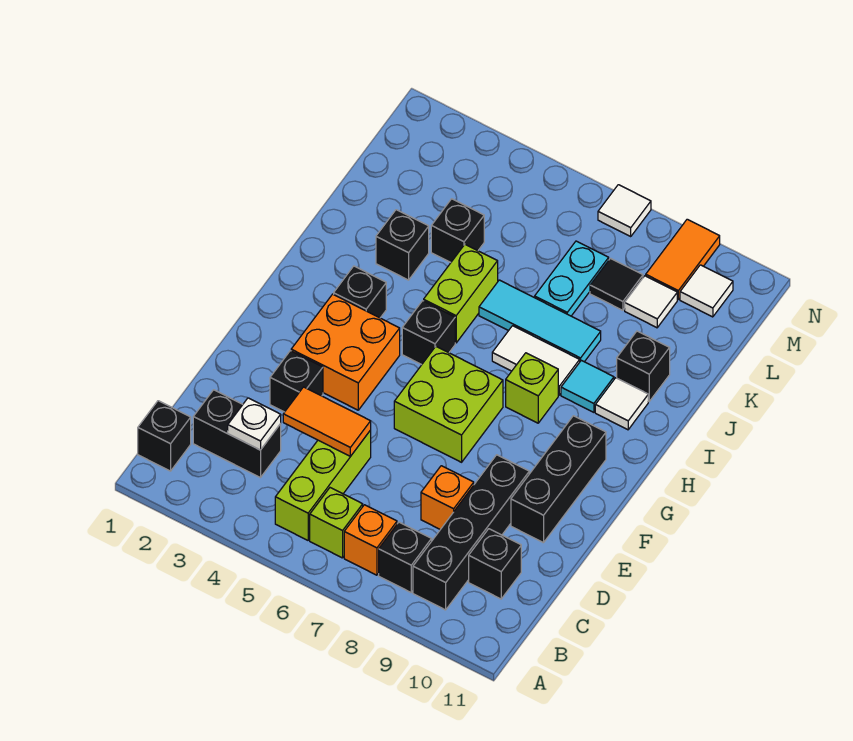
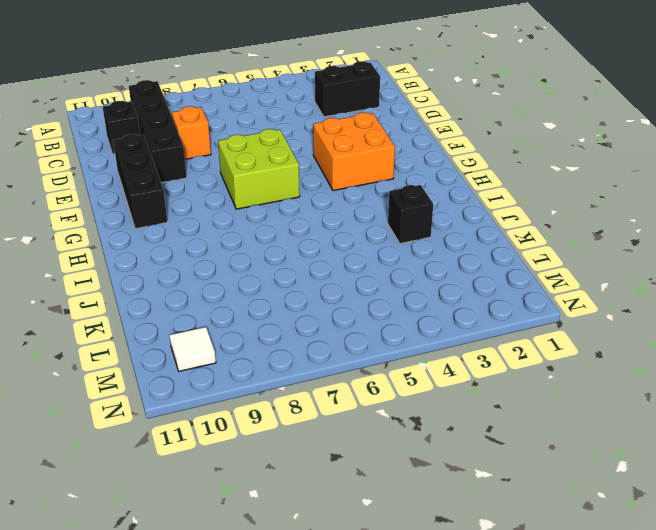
none -> black brick B1 level 1
none -> lime brick B5:D5 level 1
none -> lime brick B6 level 1
none -> orange brick B7 level 1

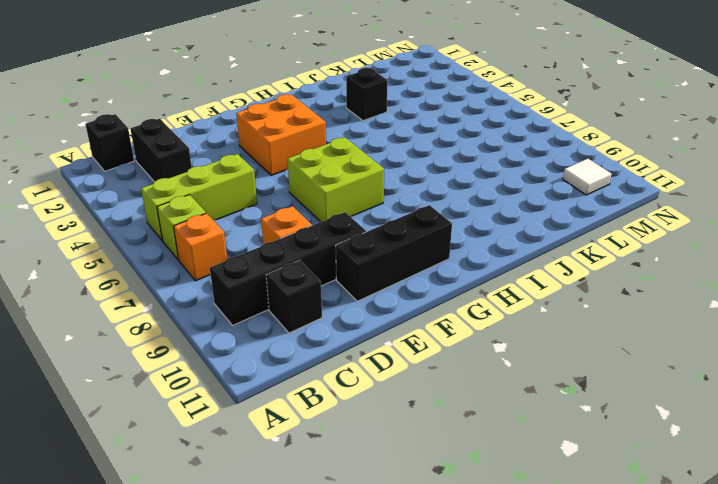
none -> black brick B8 level 1
none -> black brick E3 level 1
none -> black brick H3 level 1
none -> black brick H5 level 1

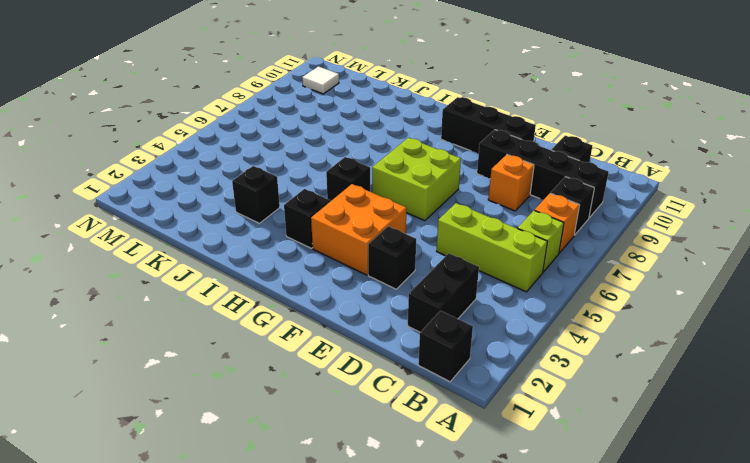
none -> lime brick H8 level 1
none -> lime brick I5:J5 level 1
none -> white tile I7:I8 level 1
none -> cyan tile I9 level 1

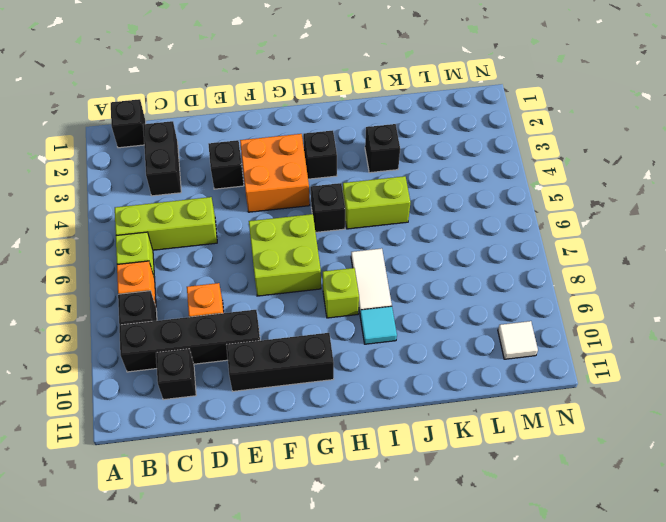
none -> white tile I10 level 1
none -> cyan tile J6:J8 level 1
none -> black brick J10 level 1
none -> black brick K4 level 1

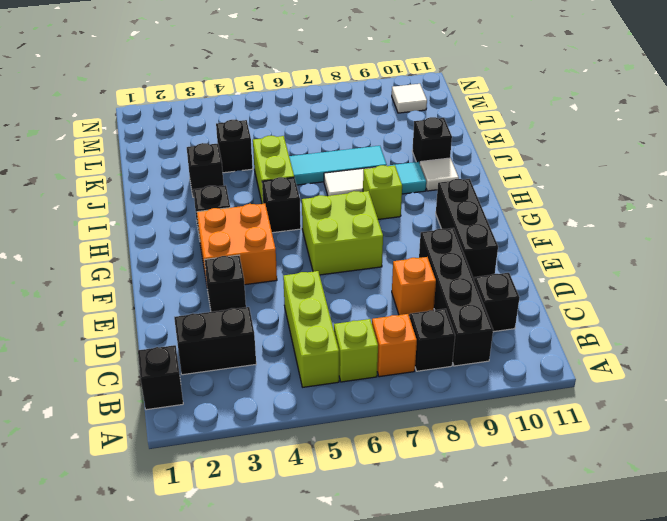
none -> cyan plate K7:L7 level 1
none -> black tile L8 level 1
none -> white tile L9 level 1
none -> orange tile M9:N9 level 1

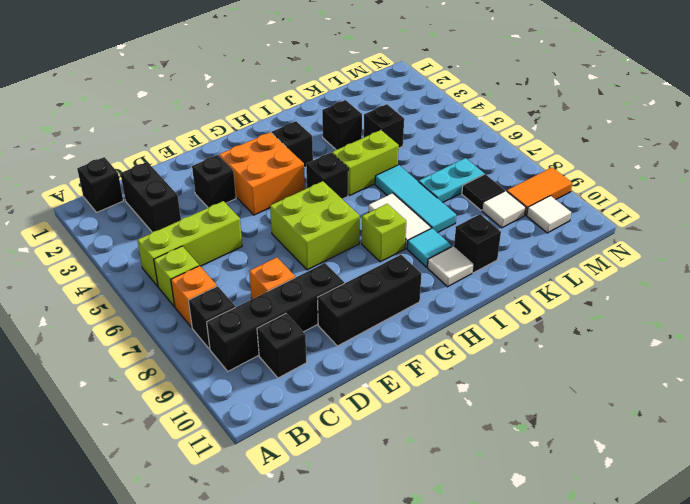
none -> white tile N7 level 1
none -> white plate C3 level 2
none -> orange tile D4:D5 level 2

